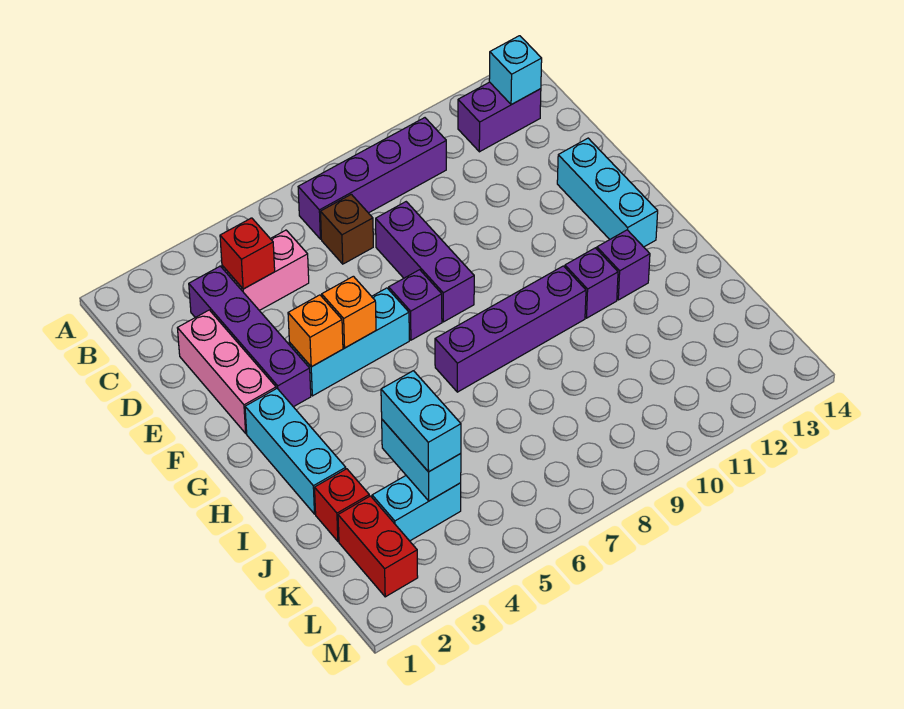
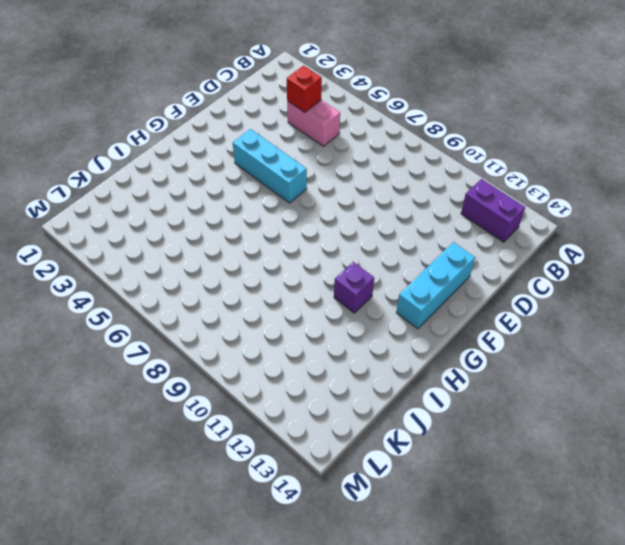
none -> purple brick B7:B10 level 1
none -> purple brick C3:F3 level 1
none -> brown brick C7 level 1

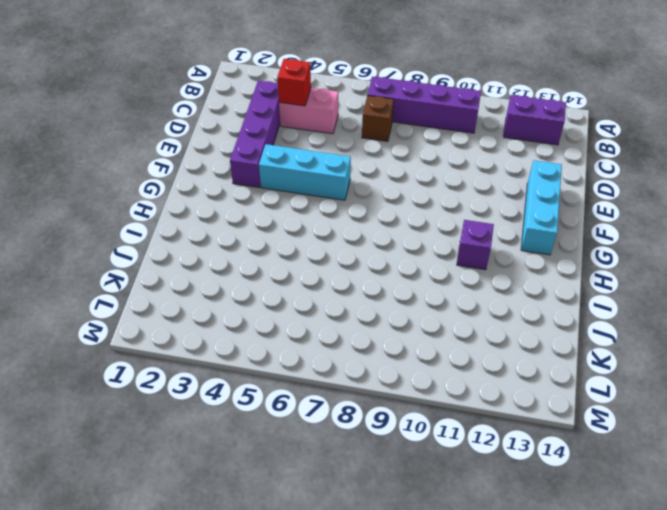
none -> pink brick D2:F2 level 1
none -> purple brick D8:F8 level 1
none -> purple brick F7 level 1

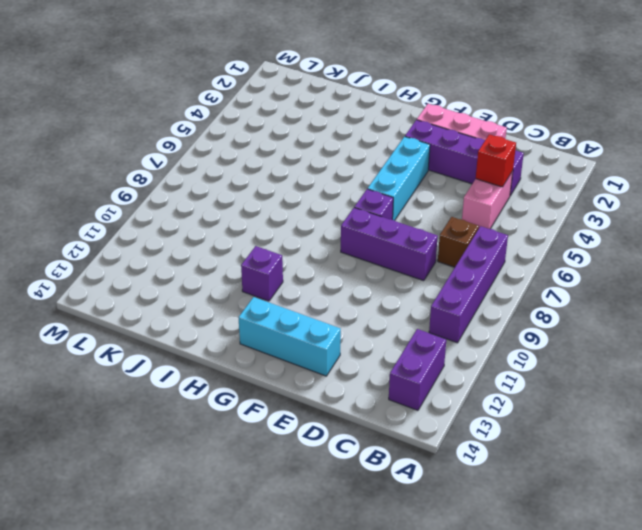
none -> cyan brick G2:I2 level 1
none -> purple brick H7:H10 level 1
none -> purple brick H12 level 1

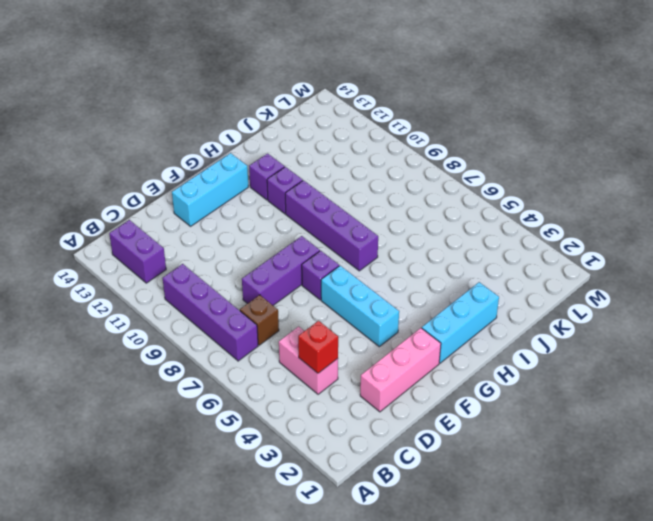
none -> purple brick C3:F3 level 1
none -> red brick J2 level 1
none -> red brick K2:L2 level 1

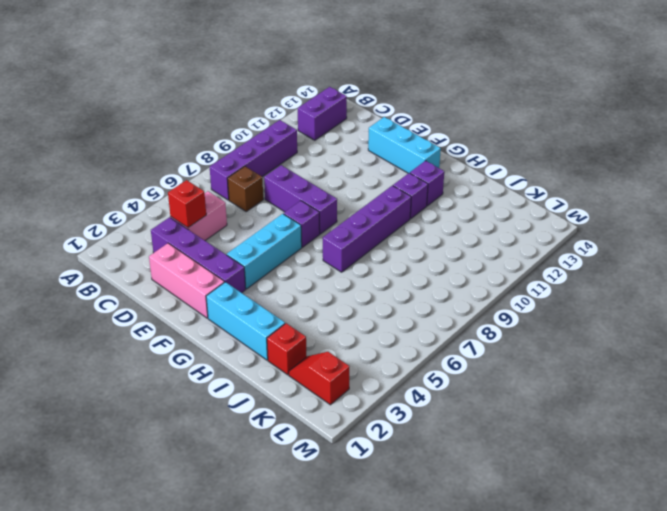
red slope K2:L2 level 1 top L -> red brick K2:L2 level 1
none -> cyan brick K3:K4 level 1
none -> cyan brick B13 level 2
none -> orange brick F4 level 2

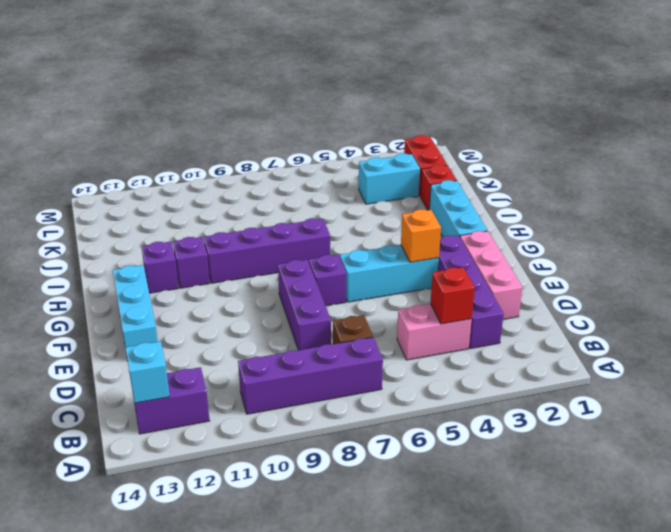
none -> orange brick F5 level 2
none -> cyan brick J4:K4 level 2
none -> cyan brick J4:K4 level 3

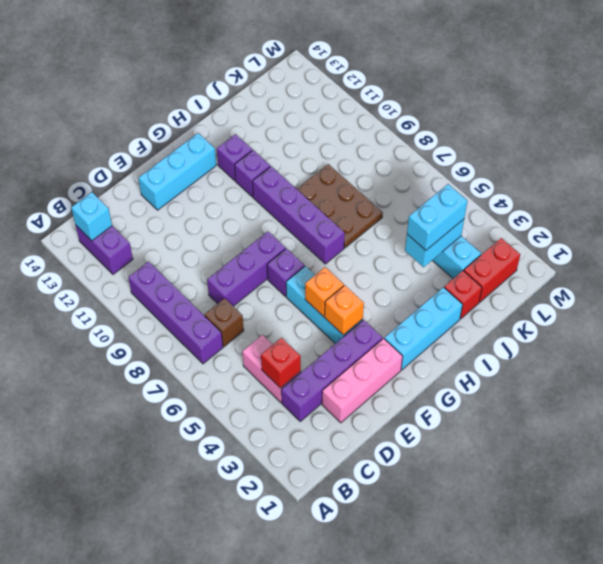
brown plate I7:J9 level 1 -> none

